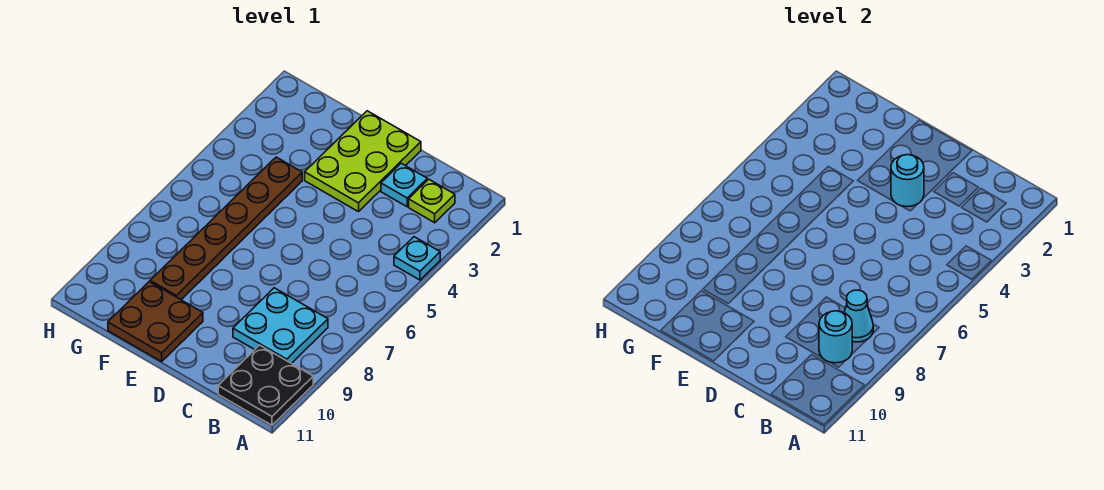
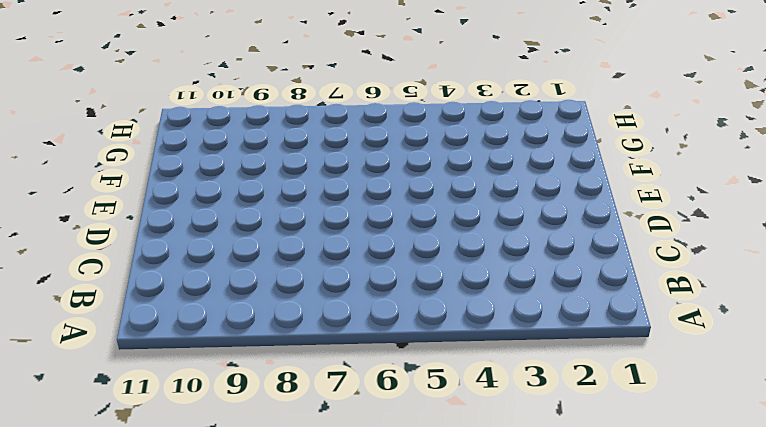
none -> cyan plate A4 level 1
none -> black plate A10:B11 level 1

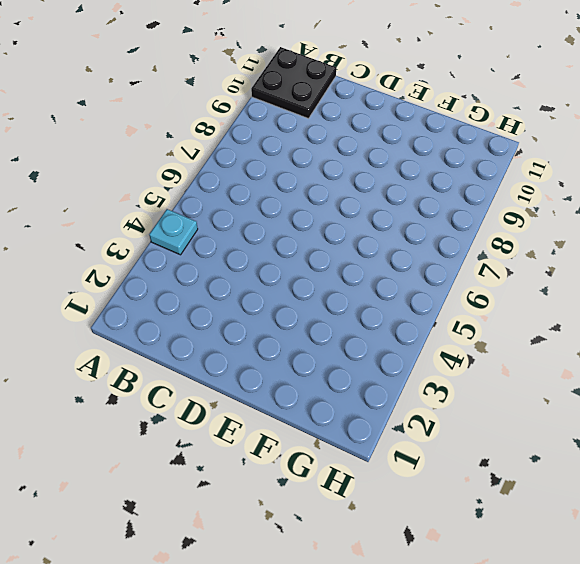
none -> lime plate B2 level 1
none -> cyan plate B8:C9 level 1

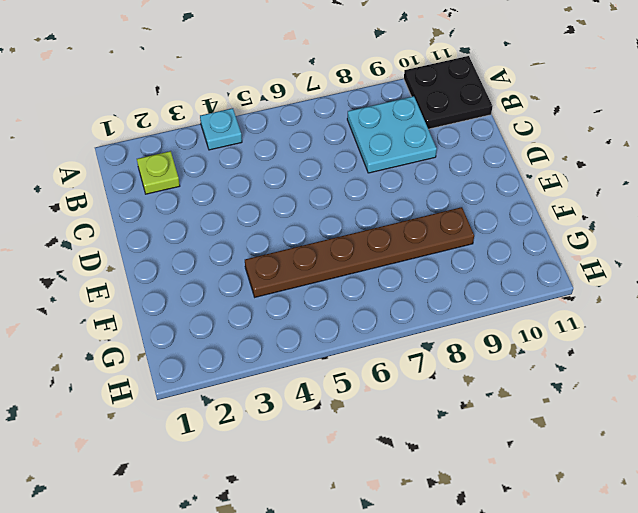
none -> cyan plate C2 level 1
none -> lime plate D1:E3 level 1

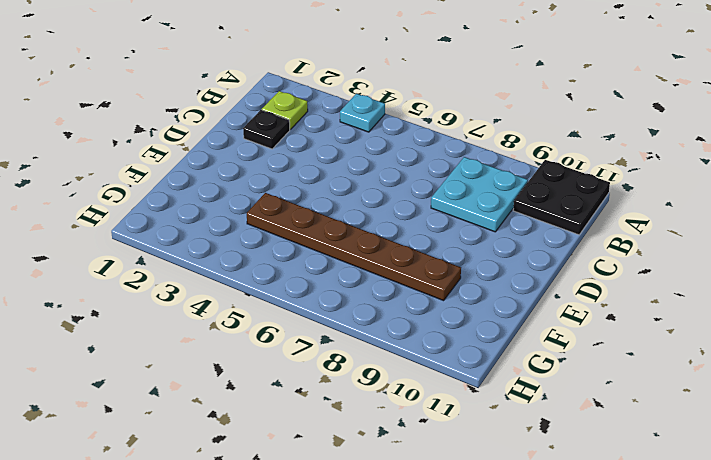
black plate C2 level 1 -> cyan plate C2 level 1
none -> lime plate D1:E3 level 1
none -> brown plate E10:F11 level 1

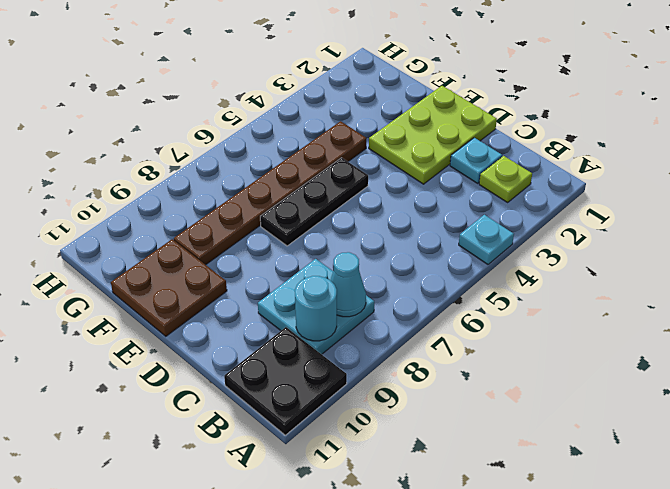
black plate E5:E7 level 1 -> none
none -> cyan round brick D3 level 2

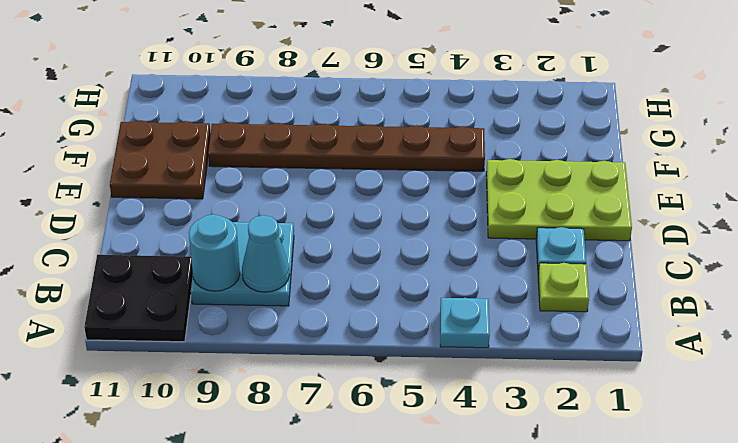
none -> cyan round brick D3 level 2

